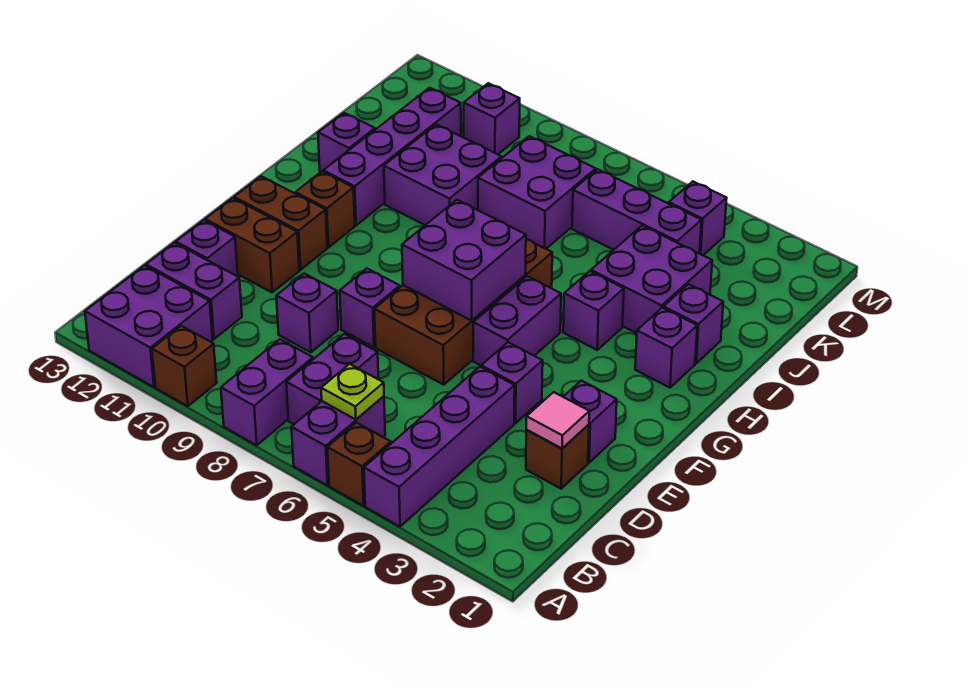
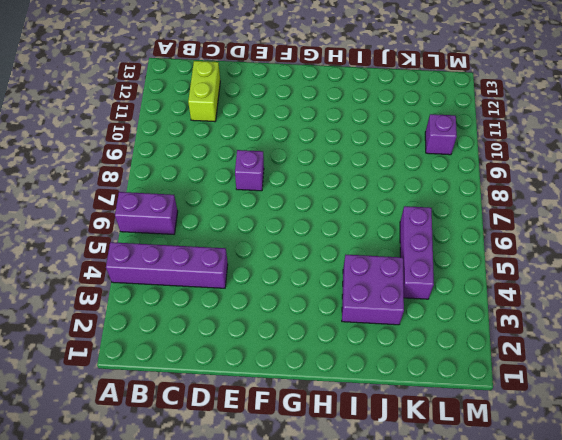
lime brick C11:C12 level 1 -> purple brick C11:C12 level 1
none -> brown brick A5 level 1
none -> purple brick A8:B8 level 1
none -> brown brick A10 level 1
none -> purple brick A11:B12 level 1

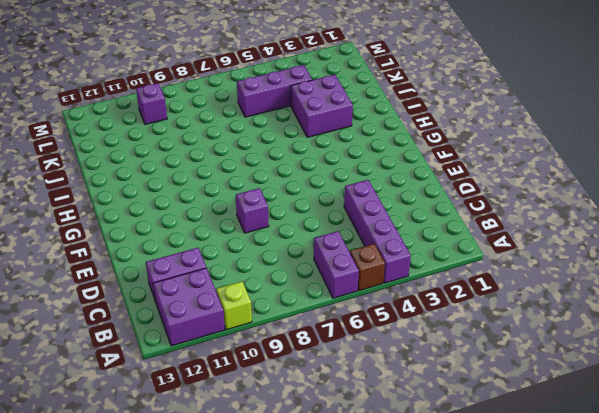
lime brick A10 level 1 -> brown brick A10 level 1
none -> purple brick A8:B8 level 1
none -> purple brick B7:C7 level 1
none -> brown brick D2 level 1
none -> purple brick D9 level 1

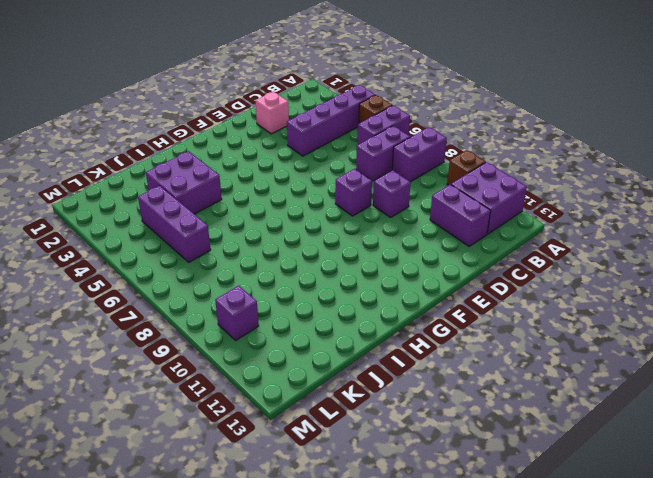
pink brick D2 level 1 -> brown brick D2 level 1
none -> purple brick D12 level 1
none -> purple brick E2 level 1
none -> purple brick E4 level 1
none -> brown brick E6:H7 level 1

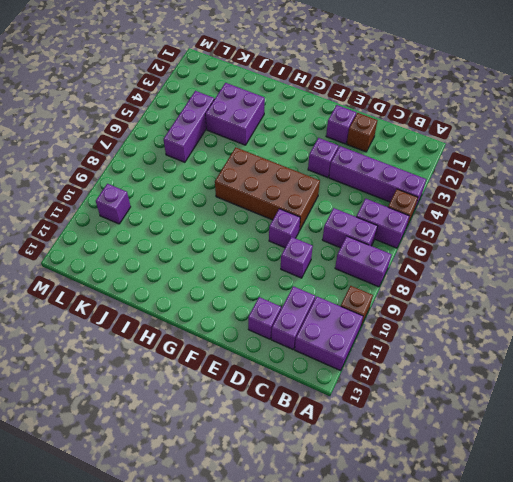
none -> brown brick E11:E12 level 1
none -> purple brick F5:G5 level 1
none -> brown brick F11:F12 level 1
none -> brown brick G11 level 1

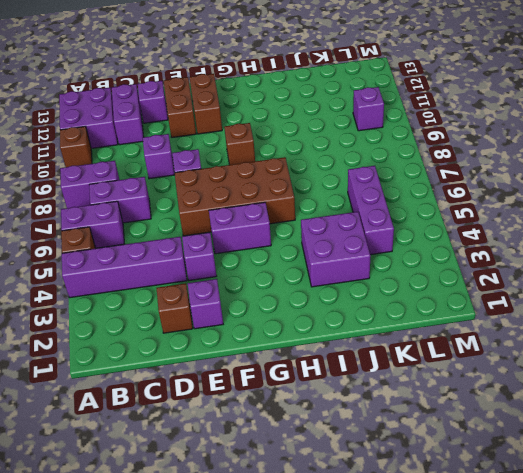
brown brick G9 level 1 -> brown brick G11 level 1
none -> purple brick H2 level 1
none -> purple brick H4 level 1
none -> purple brick H11:K11 level 1
none -> purple brick I2 level 1

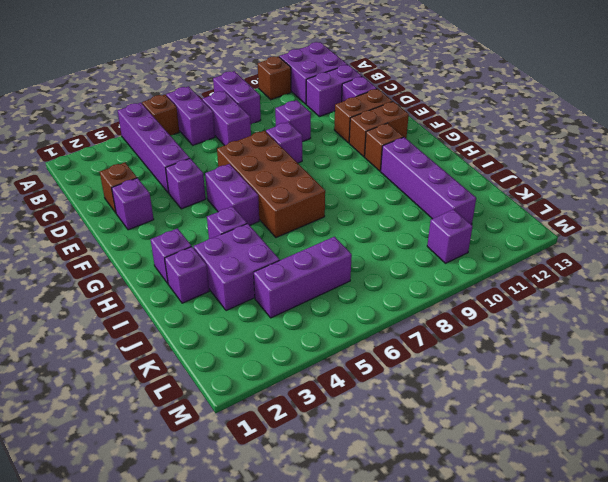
none -> purple brick I9:J10 level 1
none -> purple brick I12 level 1
none -> purple brick J7:K8 level 1
none -> purple brick L4 level 1

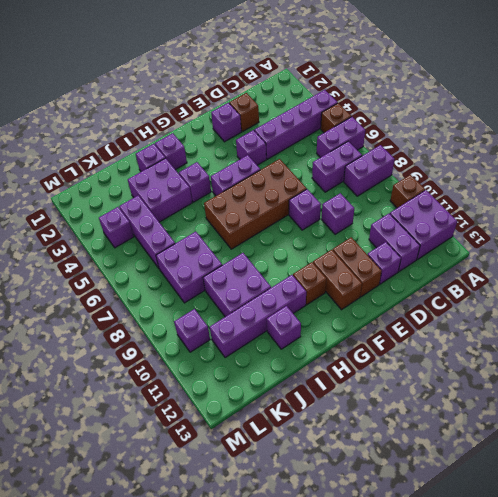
none -> lime plate B6 level 2
none -> pink tile D2 level 2
none -> purple brick F6:G7 level 2

